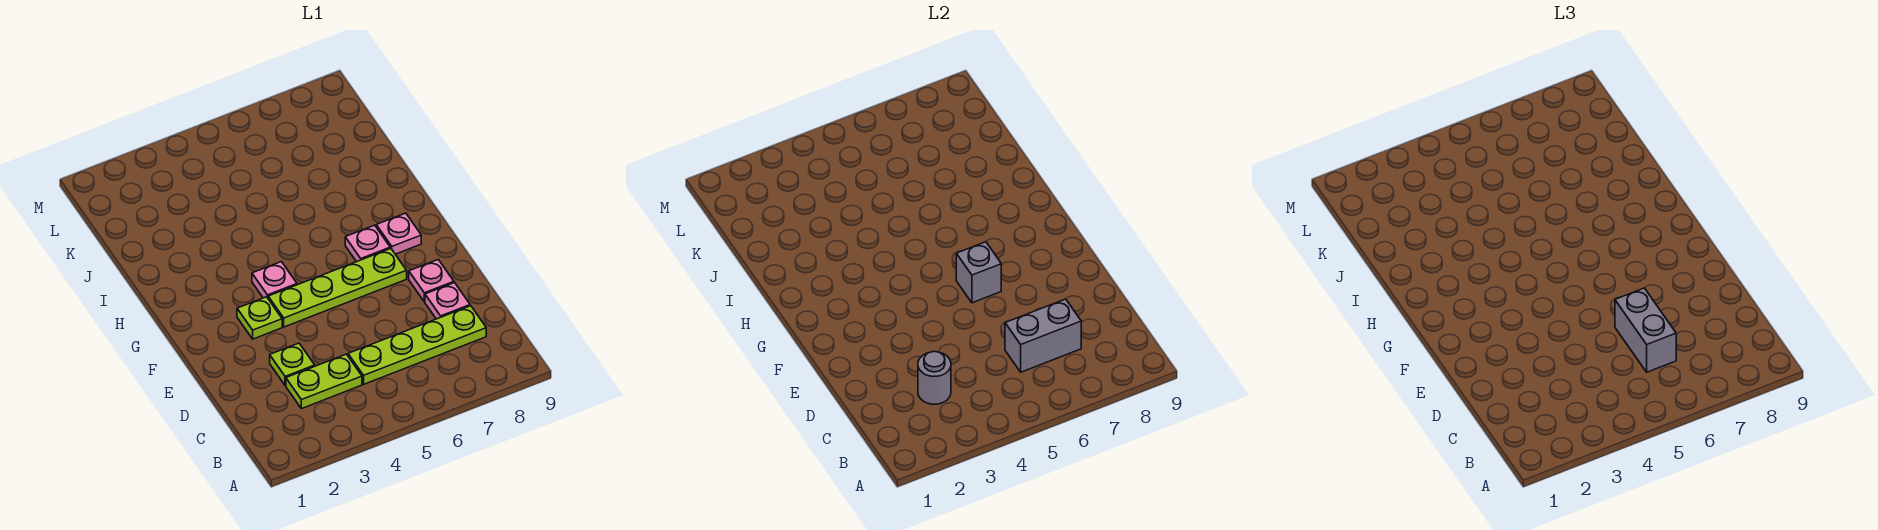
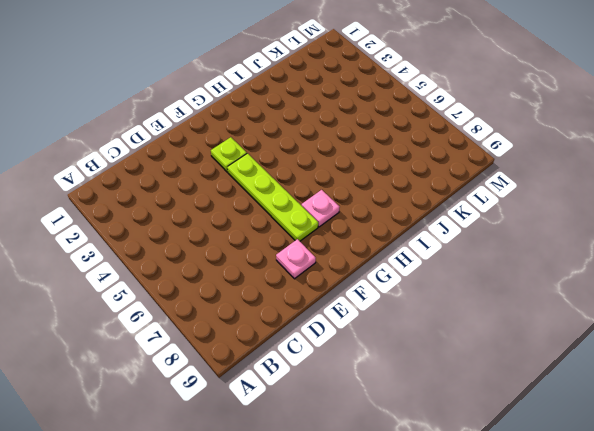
none -> lime plate C3:C4 level 1
none -> lime plate C5:C8 level 1
none -> lime plate D3 level 1

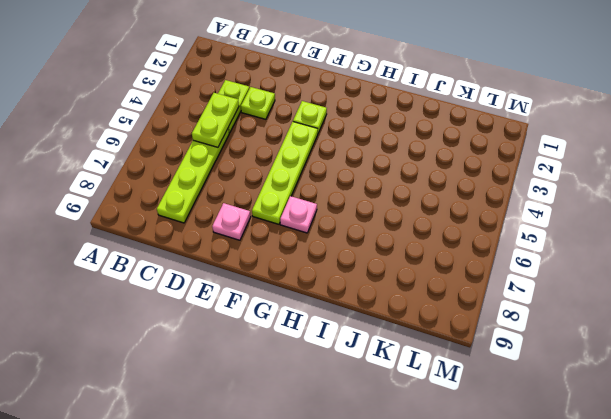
lime plate C4:C5 level 2 -> none
none -> pink plate D8 level 1
none -> pink plate G4 level 1
none -> pink plate G8 level 1

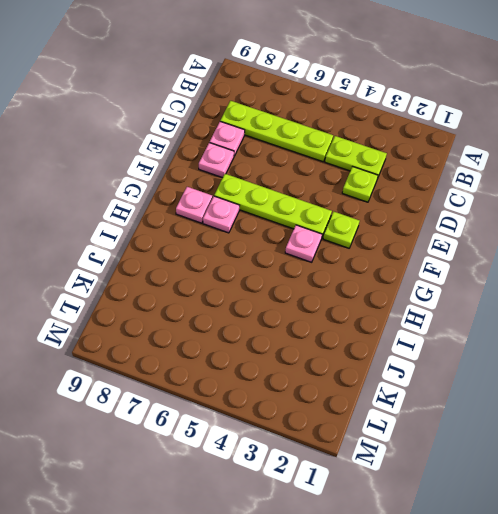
none -> grey round brick C3 level 2
none -> grey brick C6:C7 level 2
none -> grey brick F6 level 2

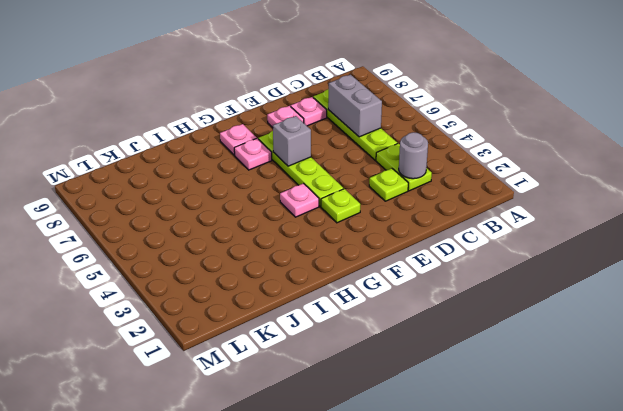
none -> grey brick C6:D6 level 3

